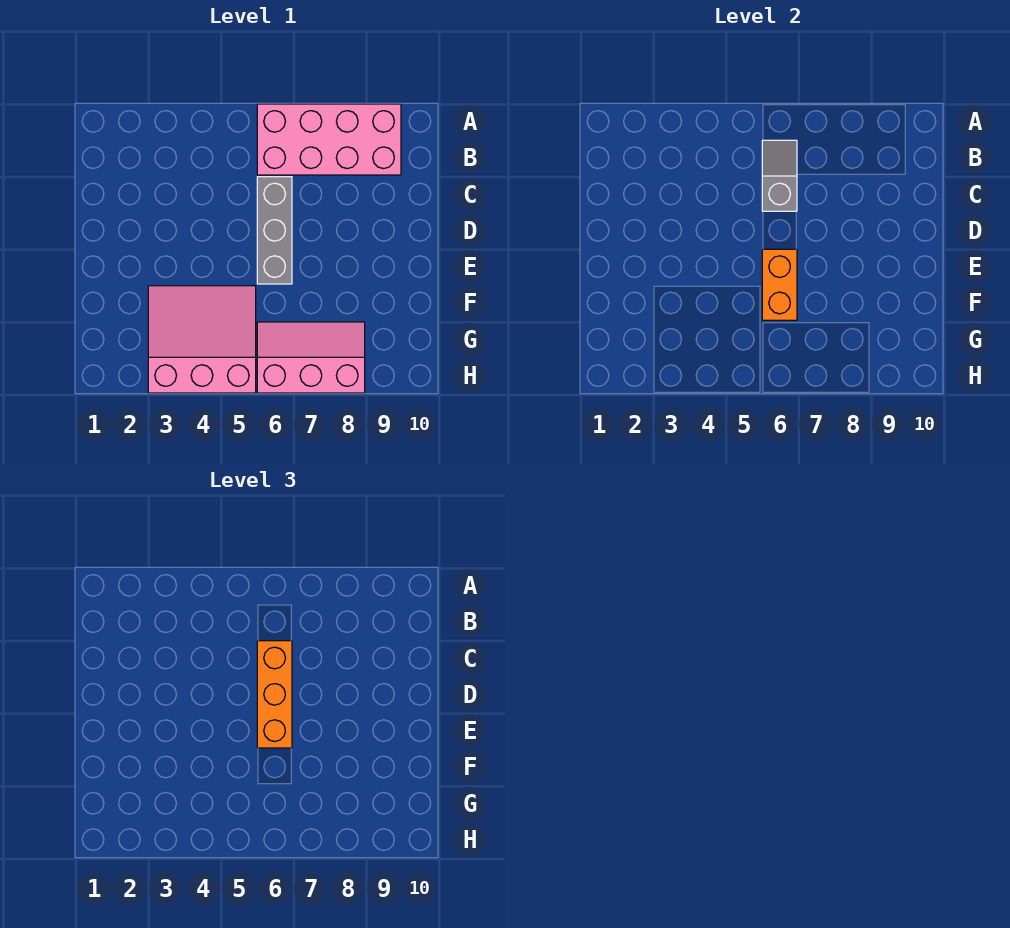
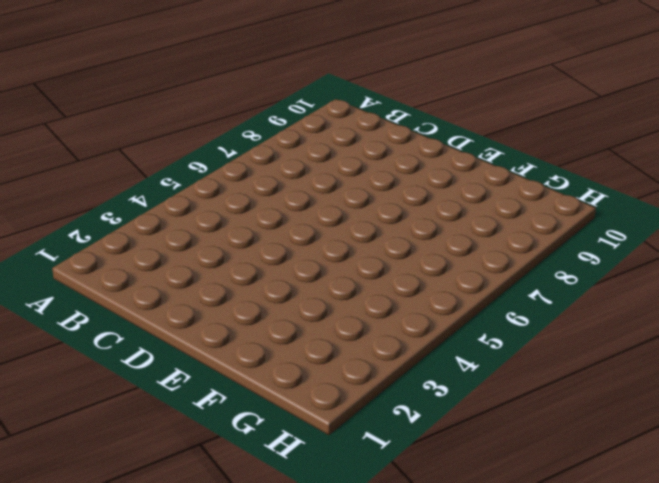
none -> pink brick A6:B9 level 1
none -> grey brick C6:E6 level 1

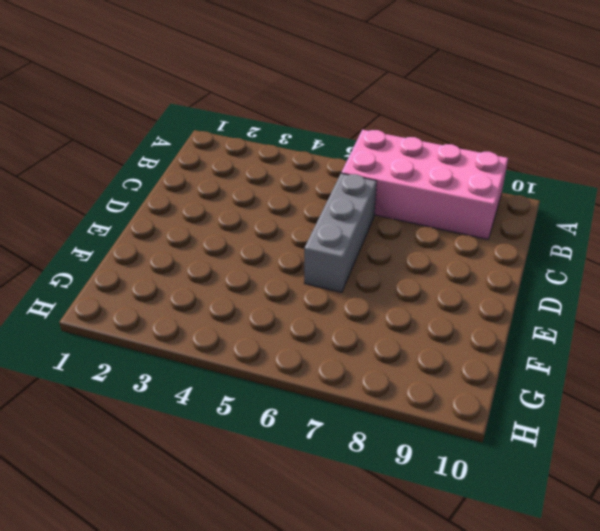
none -> pink slope F3:H5 level 1 top H
none -> pink slope G6:H8 level 1 top H

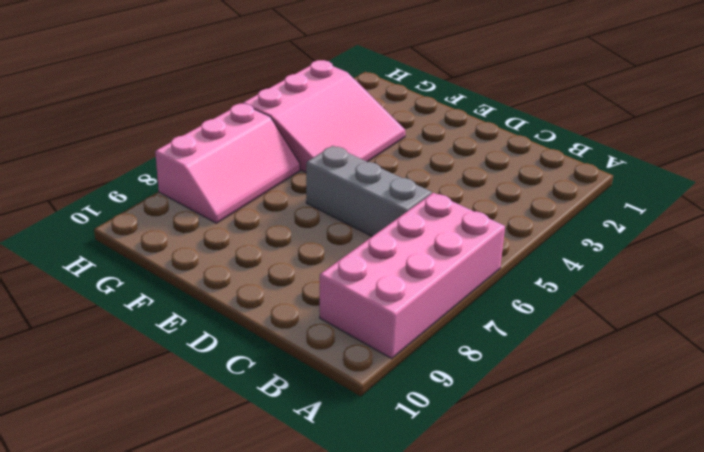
none -> grey slope B6:C6 level 2 top C
none -> orange brick E6:F6 level 2

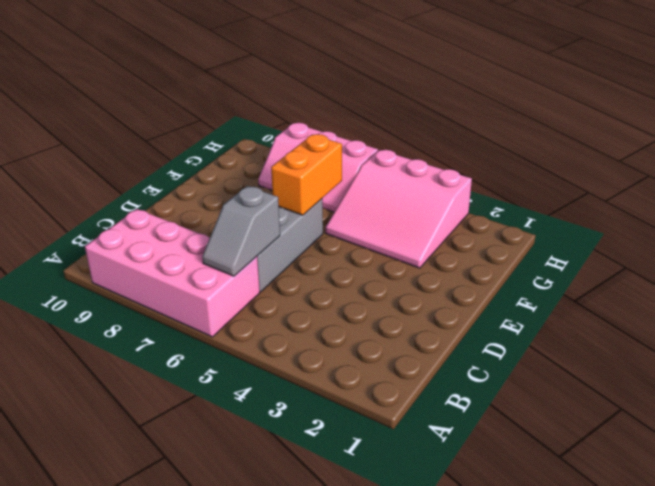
none -> orange brick C6:E6 level 3

